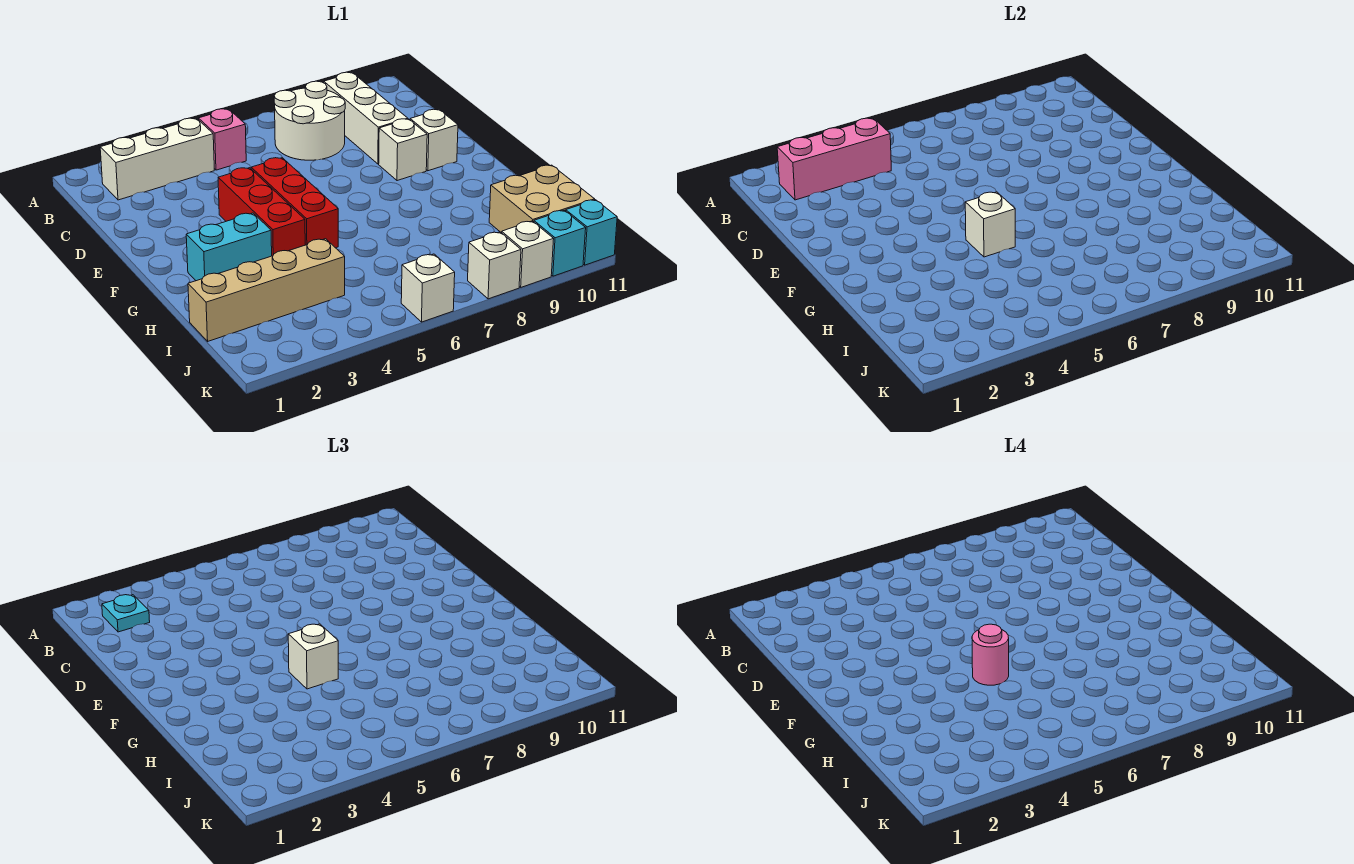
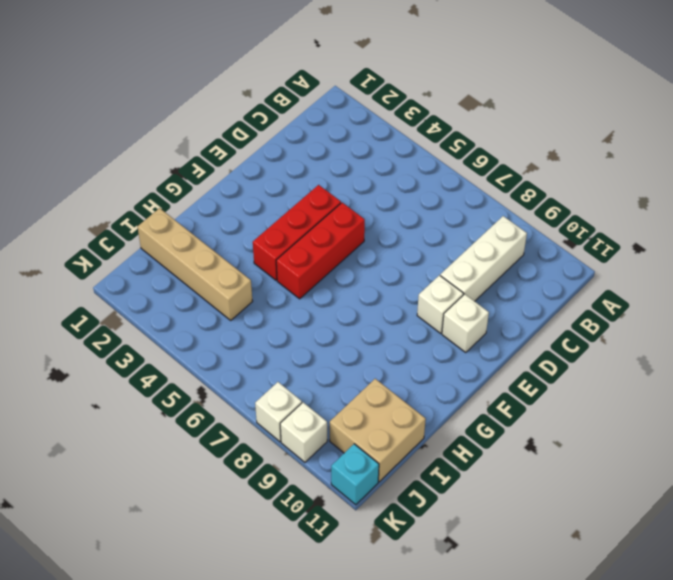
none -> white brick B2:B4 level 1
none -> pink brick B5 level 1
none -> white round brick B7:C8 level 1

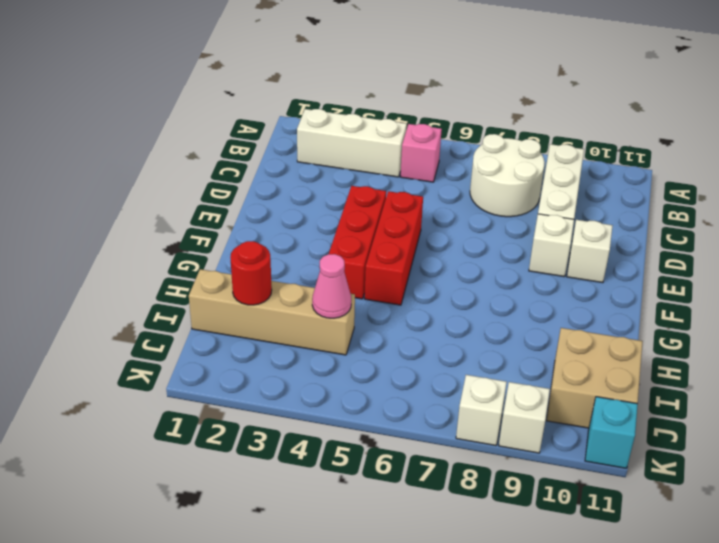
red round brick I2 level 2 -> none
pink cone I4 level 2 -> none
none -> cyan brick G2:G3 level 1
none -> white brick K6 level 1
none -> cyan brick K10 level 1

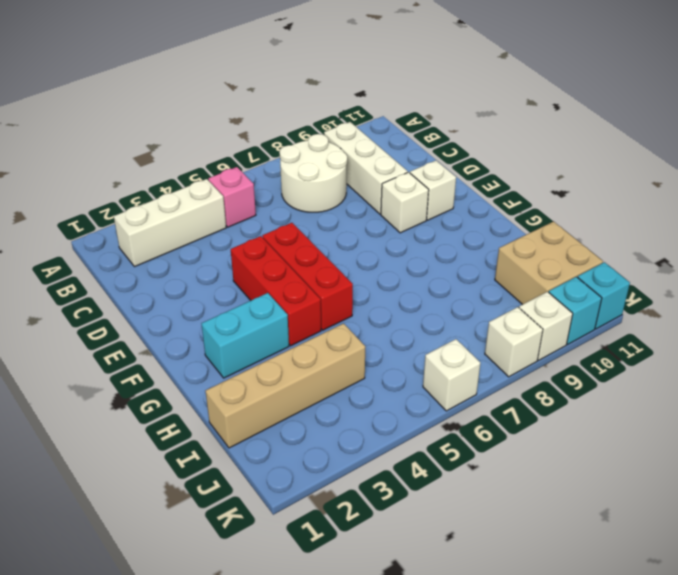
none -> pink brick B2:B4 level 2
none -> white brick G5 level 2
none -> cyan plate B2 level 3

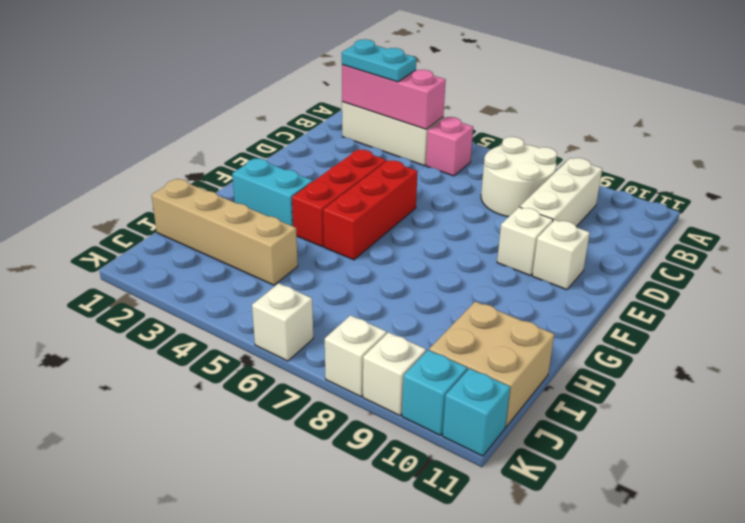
cyan plate B2:B3 level 3 -> cyan plate B2 level 3
none -> white brick G5 level 2
none -> white brick G5 level 3
none -> pink round brick G5 level 4

